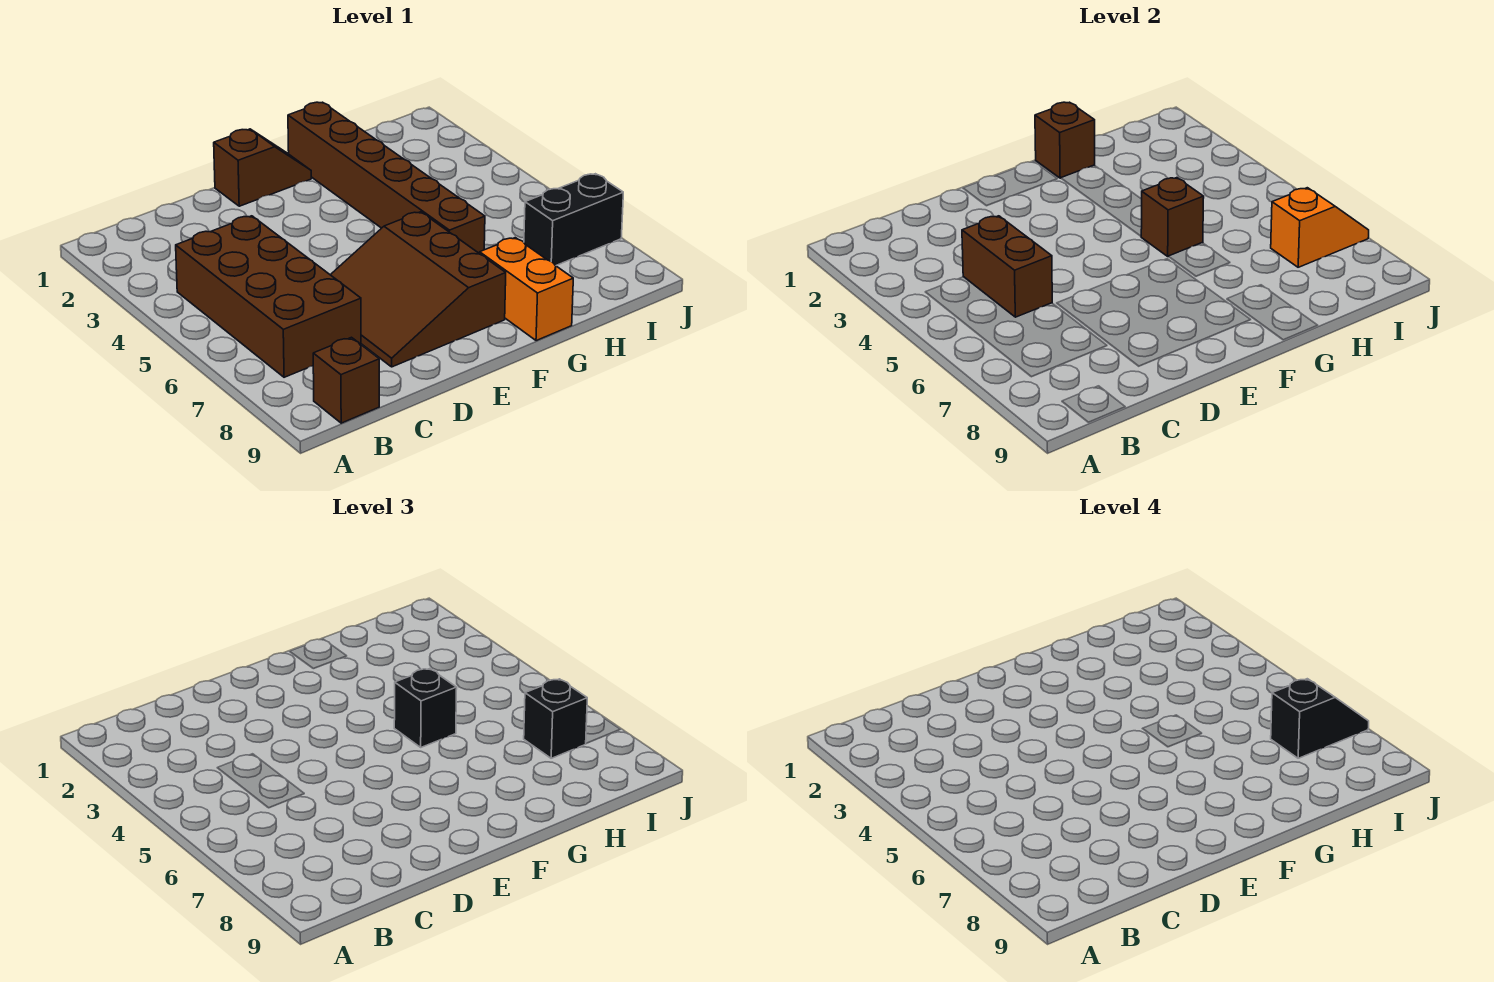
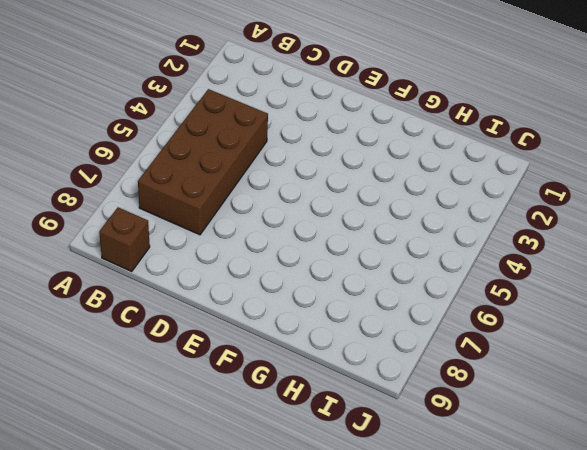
none -> brown slope D6:F8 level 1 top F
none -> brown slope E1:F1 level 1 top E
none -> brown brick G1:G6 level 1

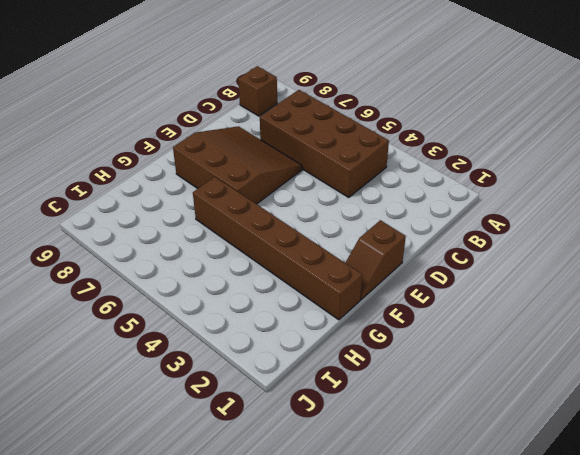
none -> orange brick G8:G9 level 1
none -> black brick I7:J7 level 1
none -> brown brick C4:C5 level 2

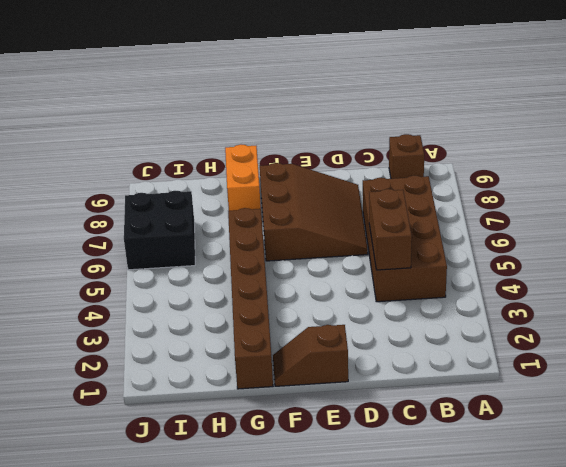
black brick I6:J7 level 1 -> black brick I7:J7 level 1
none -> brown brick G1 level 2
none -> brown brick G5 level 2
none -> orange slope I7:J7 level 2 top I

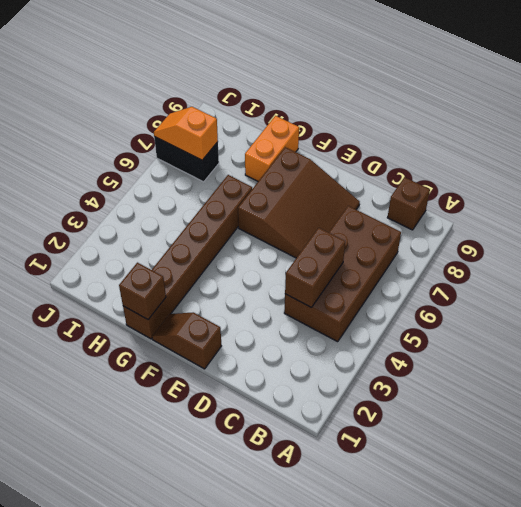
none -> brown brick G5 level 2
none -> black brick G5 level 3
none -> black brick I7 level 3

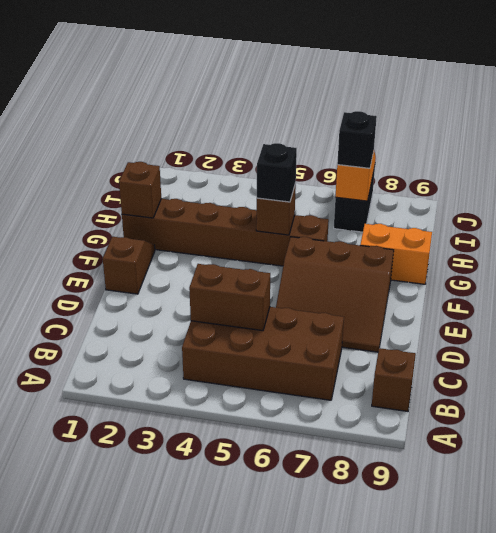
none -> black slope I7:J7 level 4 top I

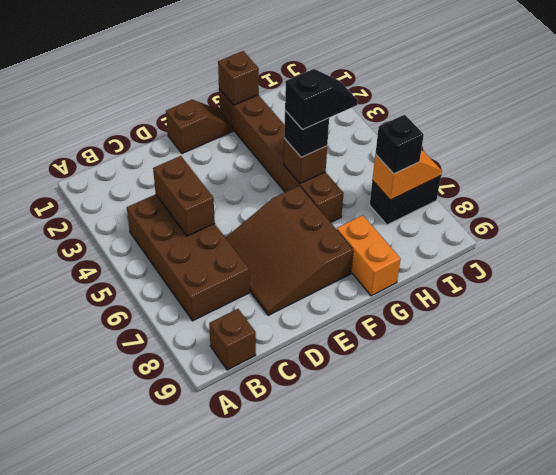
black slope G5:H5 level 4 top G -> black slope I7:J7 level 4 top I

